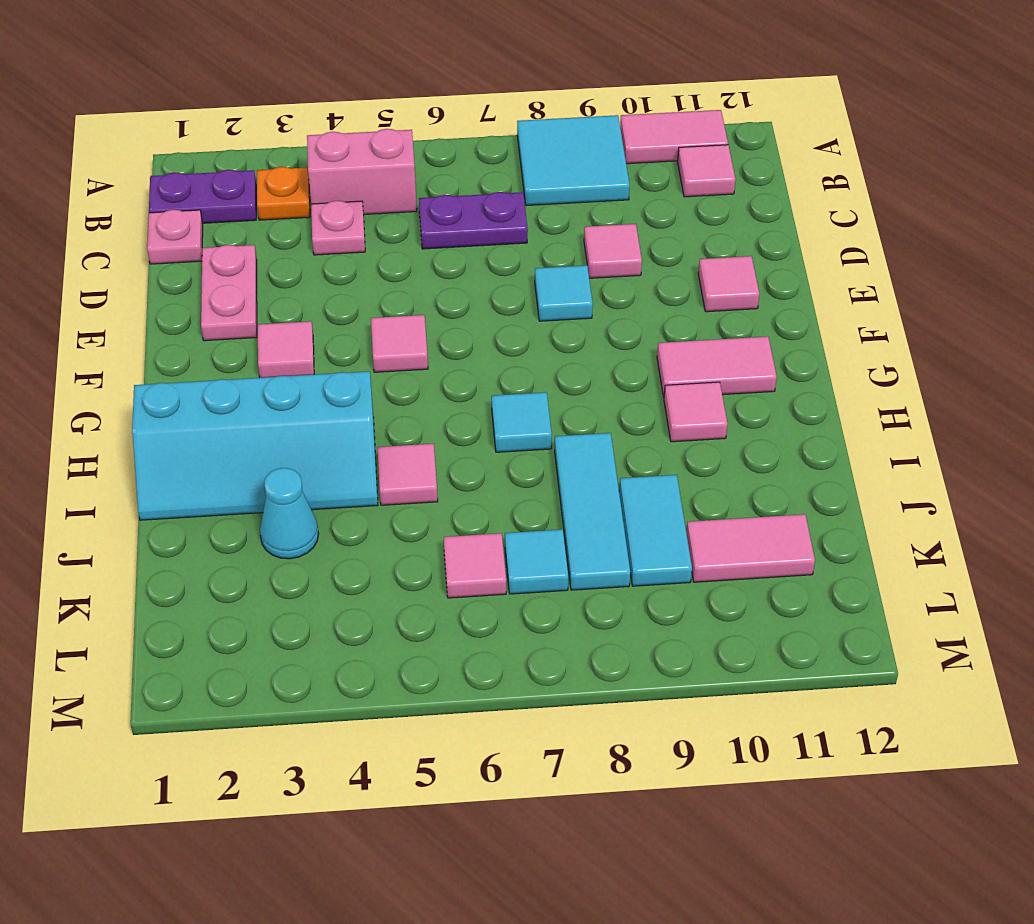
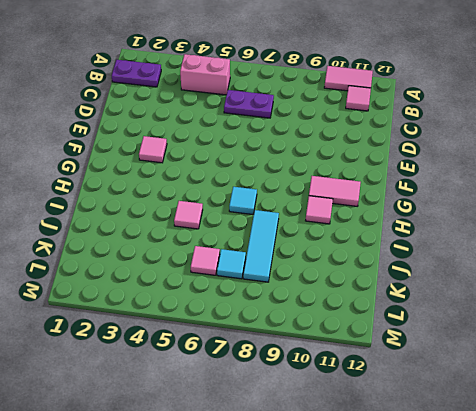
none -> cyan tile A8:B9 level 1
none -> orange plate B3 level 1
none -> pink plate C1 level 1

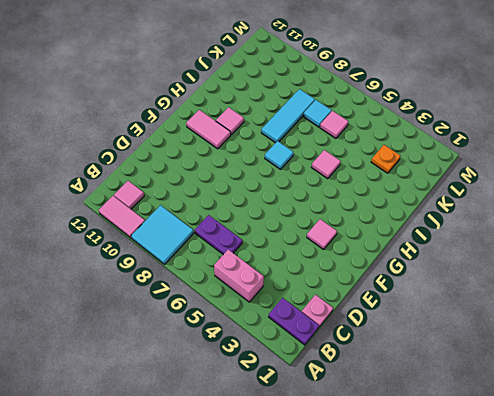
orange plate K3 level 1 -> orange plate B3 level 1
none -> pink plate C4 level 1
none -> pink plate D2:E2 level 1
none -> pink tile D9 level 1

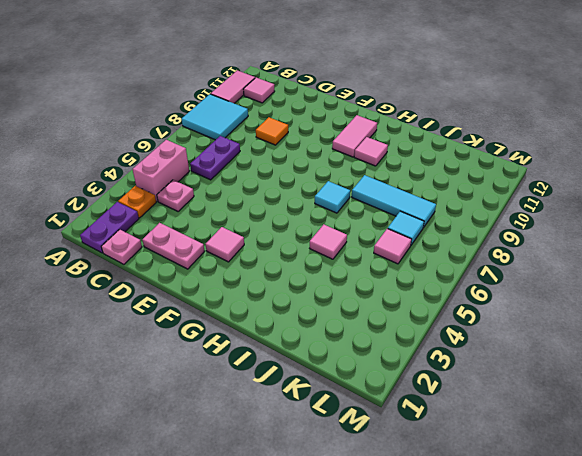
orange tile D9 level 1 -> pink tile D9 level 1
none -> cyan tile E8 level 1
none -> pink tile E11 level 1
none -> pink tile F5 level 1

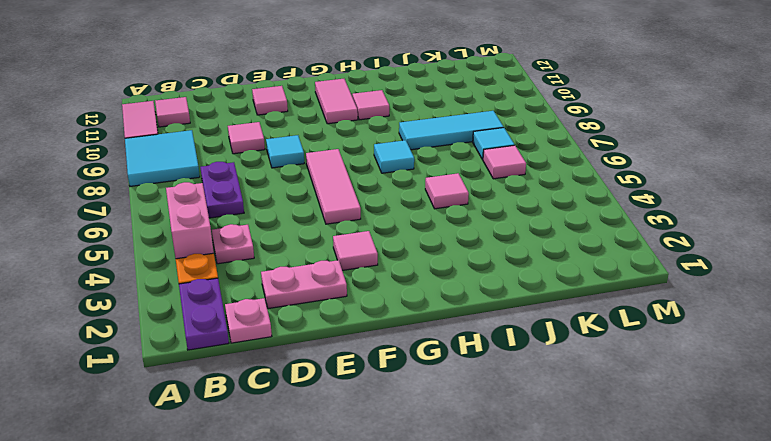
pink tile F5:F7 level 1 -> pink tile F5 level 1
none -> cyan slope H1:I4 level 1 top H
none -> cyan cone J3 level 1
none -> cyan tile J9:K9 level 1

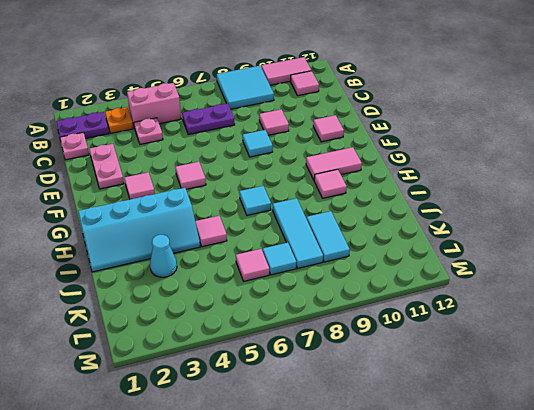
none -> pink tile K10:K11 level 1

